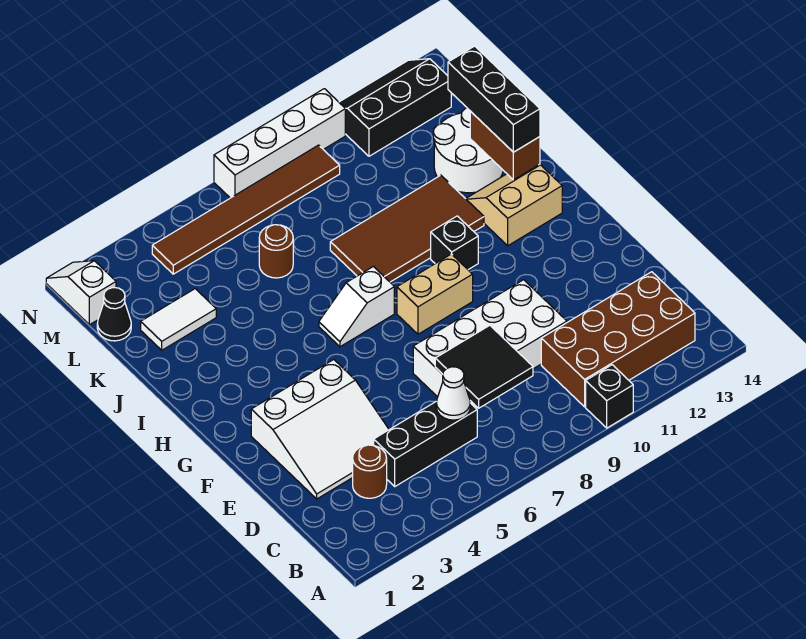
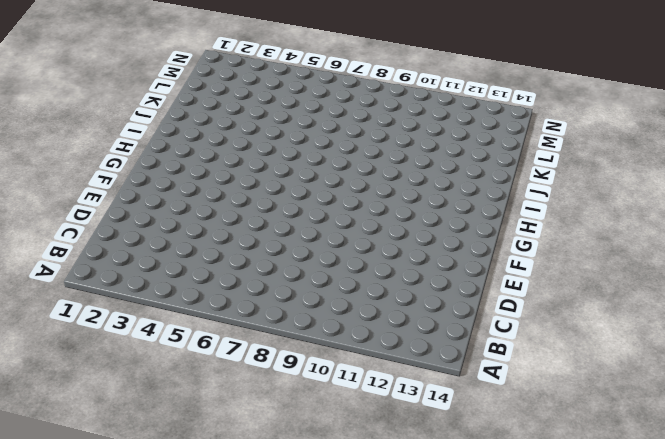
none -> black brick A10 level 1
none -> brown brick B10:C13 level 1
none -> brown round brick C3 level 1

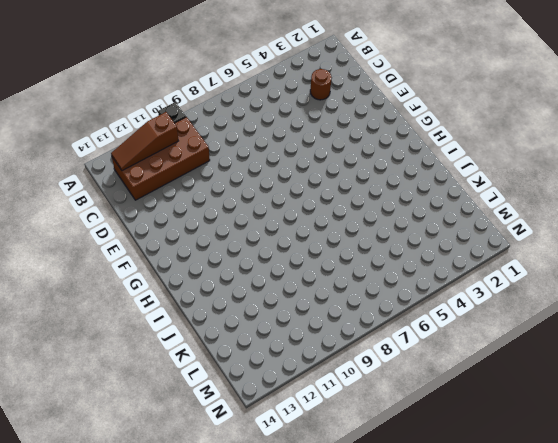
brown slope B11:B13 level 2 top 11 -> none
none -> black brick C4:C6 level 1
none -> white slope D2:F4 level 1 top F
none -> white brick D7:E10 level 1

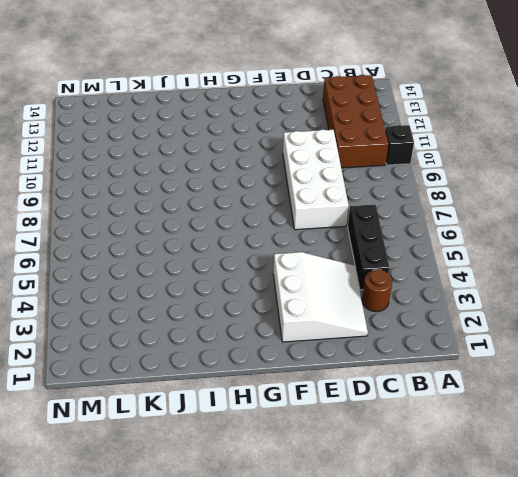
none -> tan brick G8:G9 level 1
none -> white slope H6:H7 level 1 top 7
none -> black brick H10 level 1

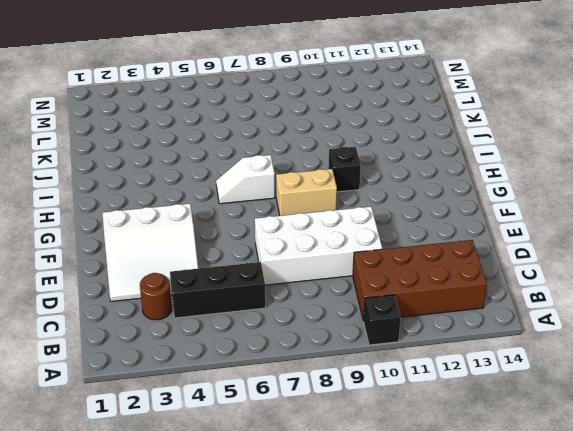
none -> tan slope H12:I13 level 1 top H
none -> brown tile I8:J11 level 1
none -> white round brick J12:K13 level 1

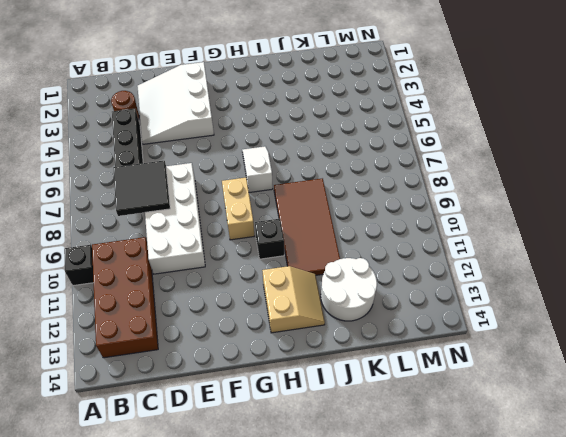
none -> white tile K2:K3 level 1
none -> brown round brick K6 level 1
none -> black cone L1 level 1

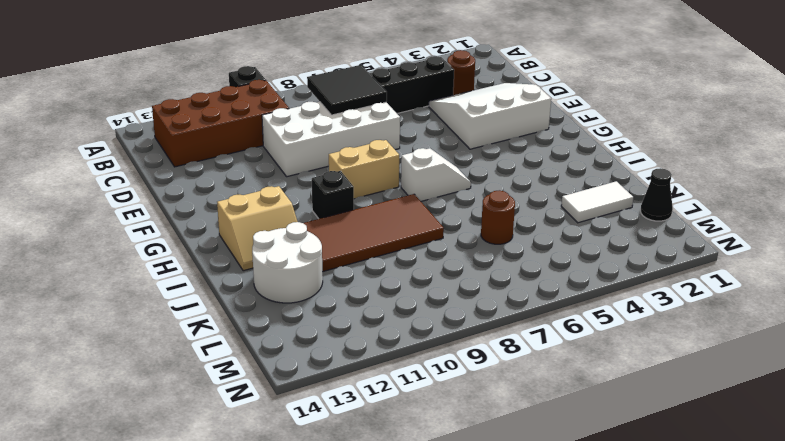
none -> white slope M1:N1 level 1 top M
none -> brown tile M4:M9 level 1
none -> black slope M11:N13 level 1 top M

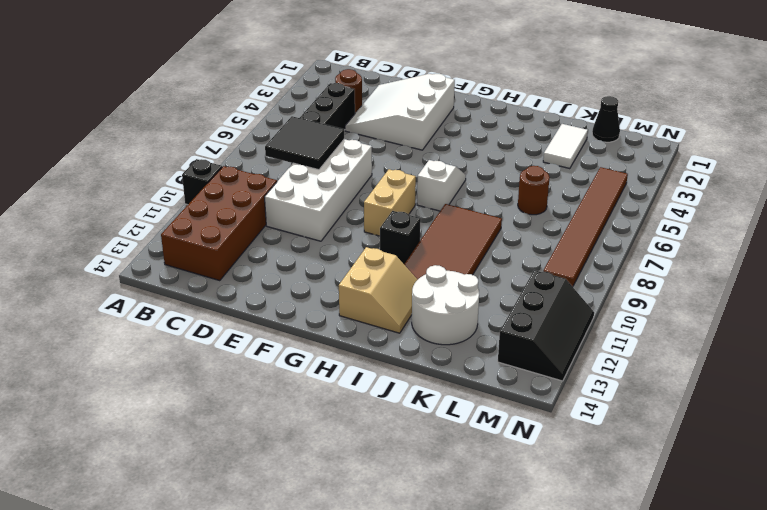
none -> white slope M1:N1 level 1 top M
none -> white brick N7:N10 level 1
none -> white cone C6 level 2

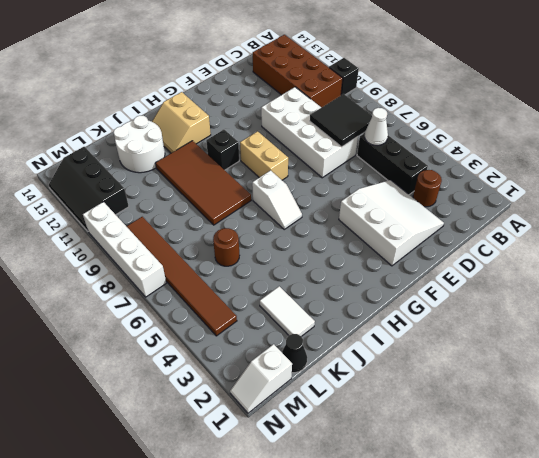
none -> brown brick I13:J13 level 2
none -> black brick I13:K13 level 3

